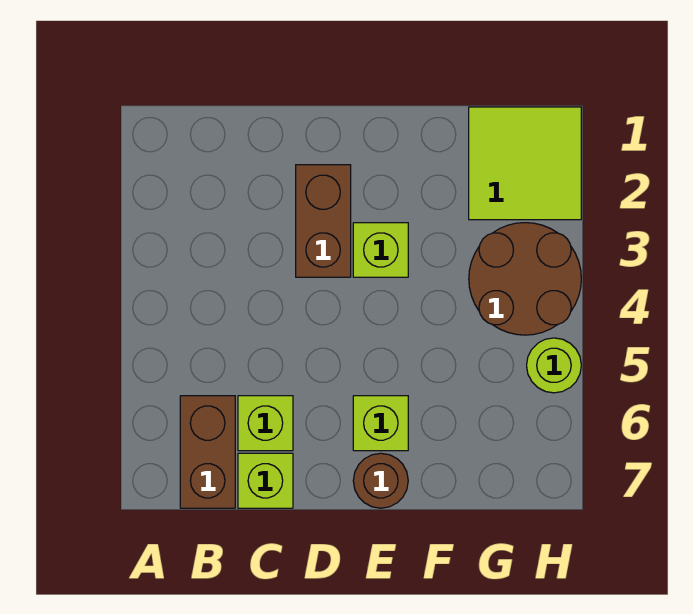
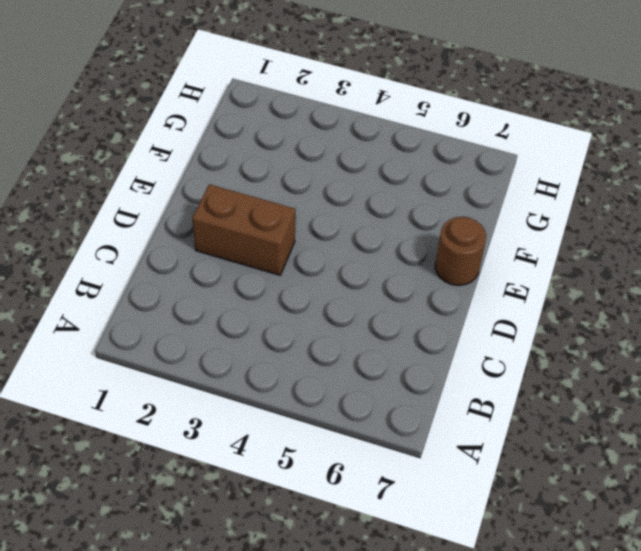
none -> brown brick B6:B7 level 1
none -> lime brick C6 level 1

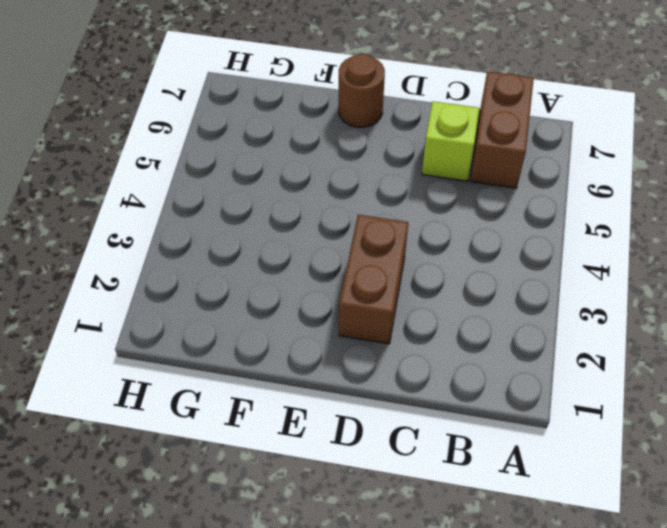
none -> lime brick C7 level 1
none -> lime brick E3 level 1

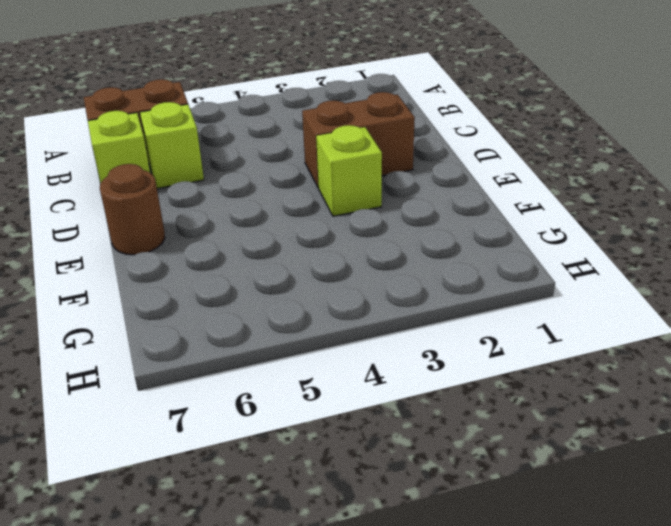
none -> lime brick E6 level 1
none -> lime tile G1:H2 level 1

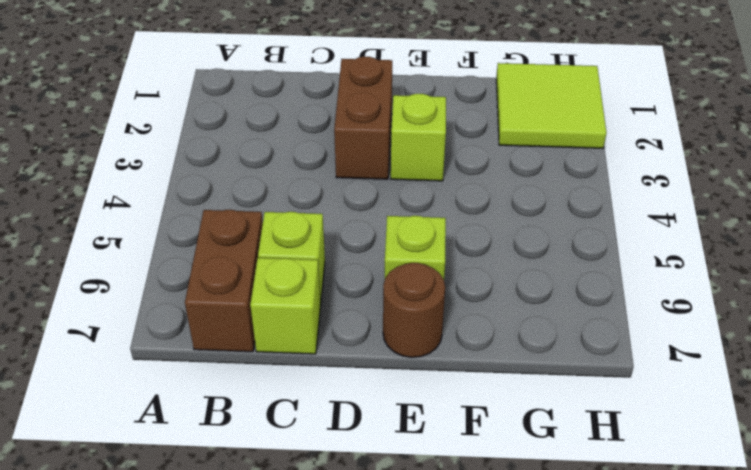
none -> brown round brick G3:H4 level 1
none -> lime round brick H5 level 1

